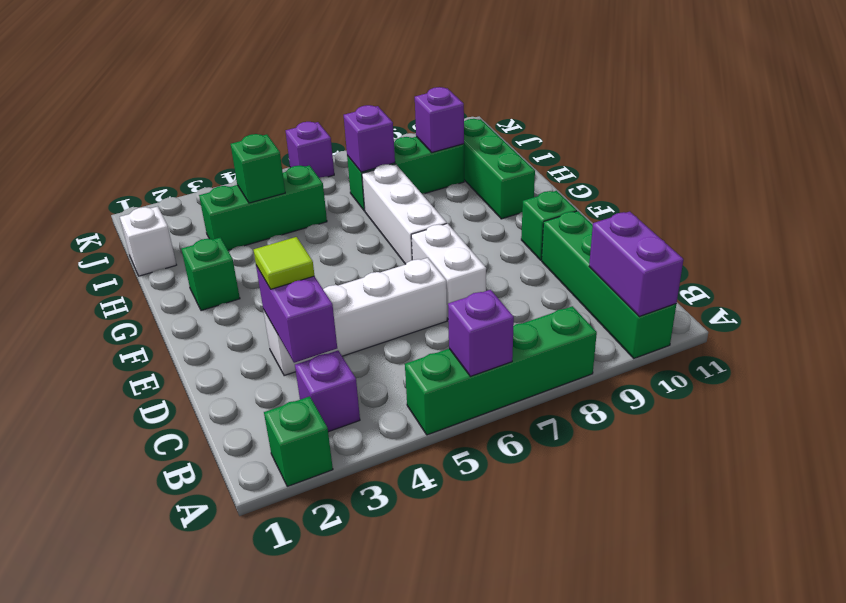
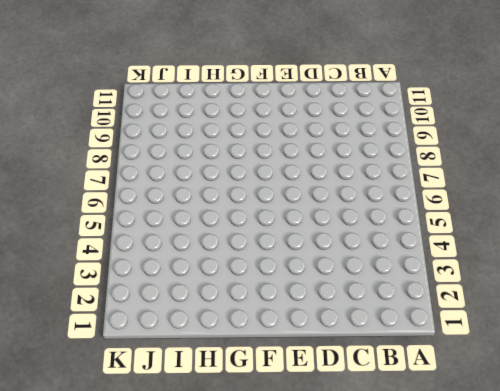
none -> green brick A2 level 1
none -> green brick A5:A8 level 1
none -> green brick A10:D10 level 1

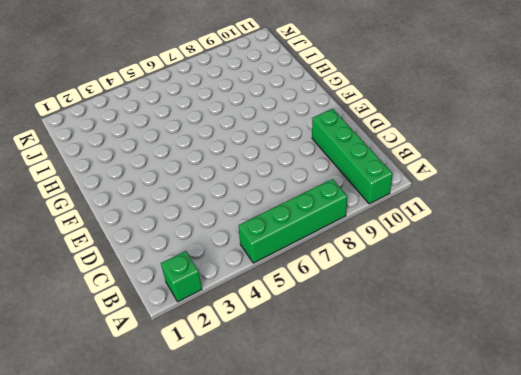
none -> purple brick B3 level 1
none -> white brick D3:D6 level 1
none -> white brick D7:E7 level 1

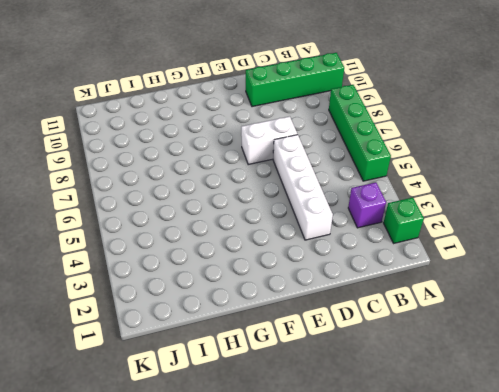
none -> green brick E10 level 1
none -> white brick F7:H7 level 1
none -> green brick G2 level 1

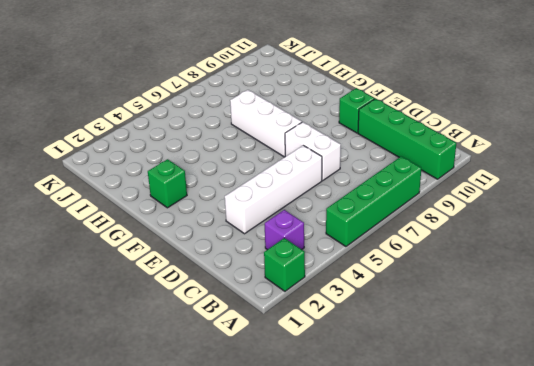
none -> green brick G10:I10 level 1
none -> white brick I1 level 1
none -> green brick I3:I5 level 1

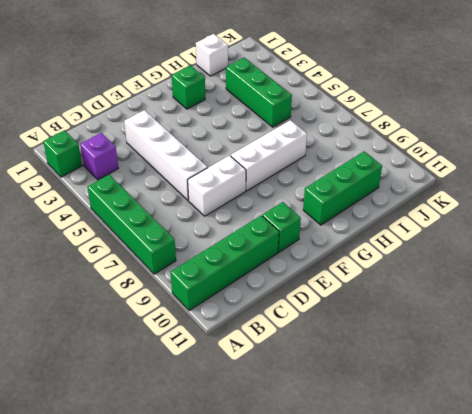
none -> green brick I7:I9 level 1
none -> purple brick K6 level 1
none -> purple brick A6 level 2

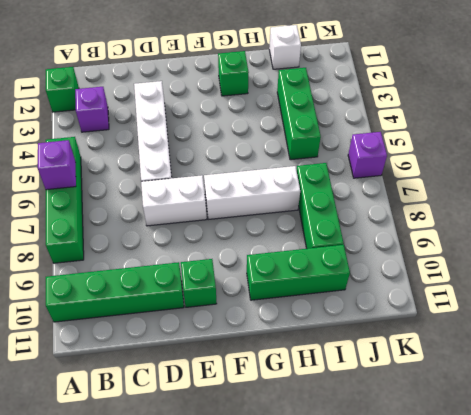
none -> purple brick A10:B10 level 2
none -> purple brick C3:D3 level 2
none -> green brick I4 level 2

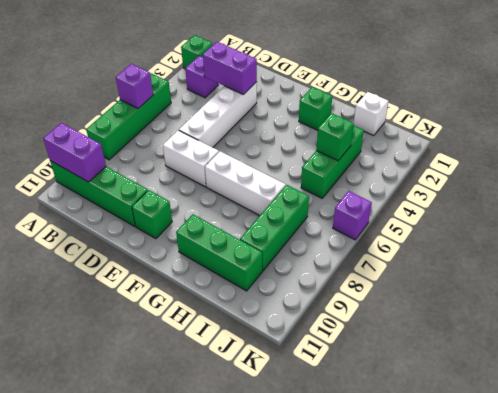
none -> purple brick I7 level 2
none -> purple brick I9 level 2
none -> lime tile D3 level 3

